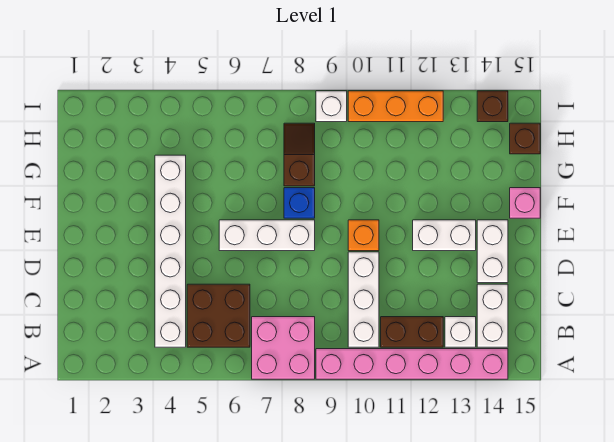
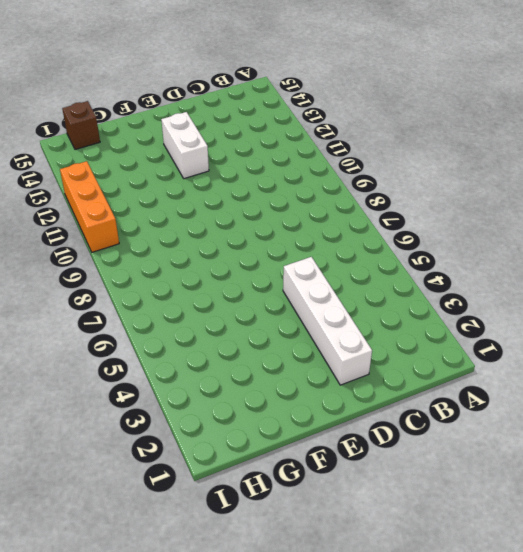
white brick D2:D5 level 1 -> white brick B4:G4 level 1
none -> pink brick A7:B8 level 1
none -> pink brick A9:A14 level 1
none -> brown brick B5:C6 level 1

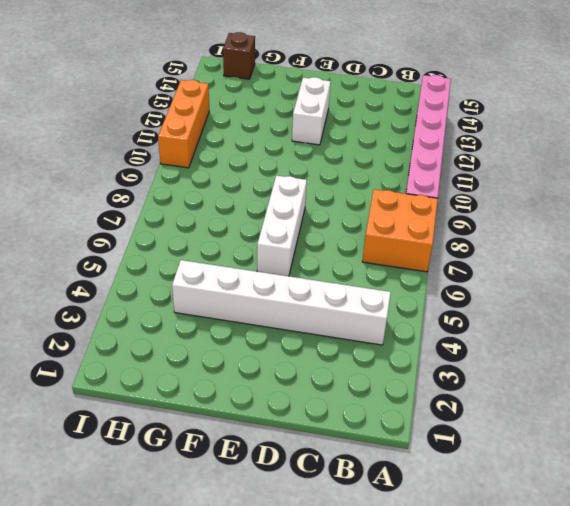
orange brick A7:B8 level 1 -> pink brick A7:B8 level 1
none -> brown brick B5:C6 level 1
none -> white brick B10:D10 level 1
none -> brown brick B11:B12 level 1

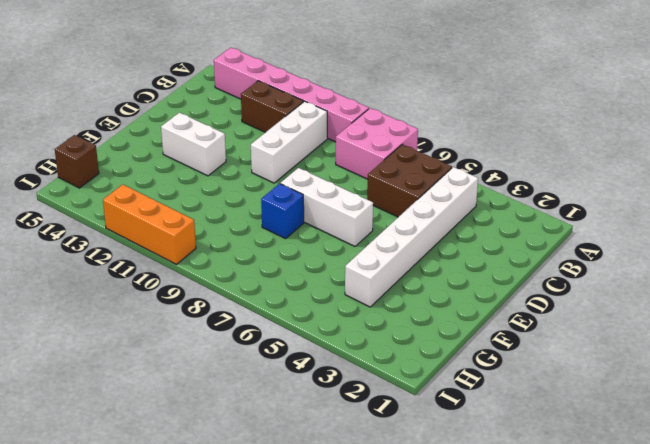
none -> white brick B13 level 1
none -> white brick B14:C14 level 1
none -> white brick D14:E14 level 1

